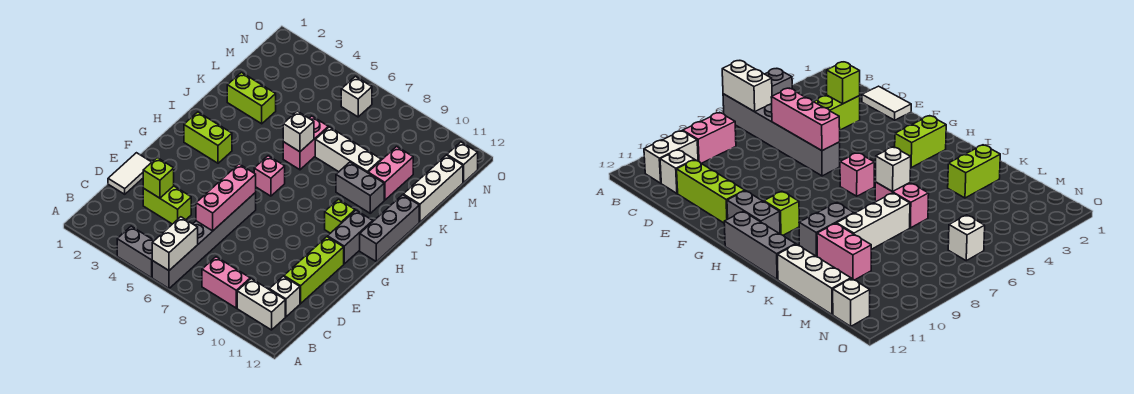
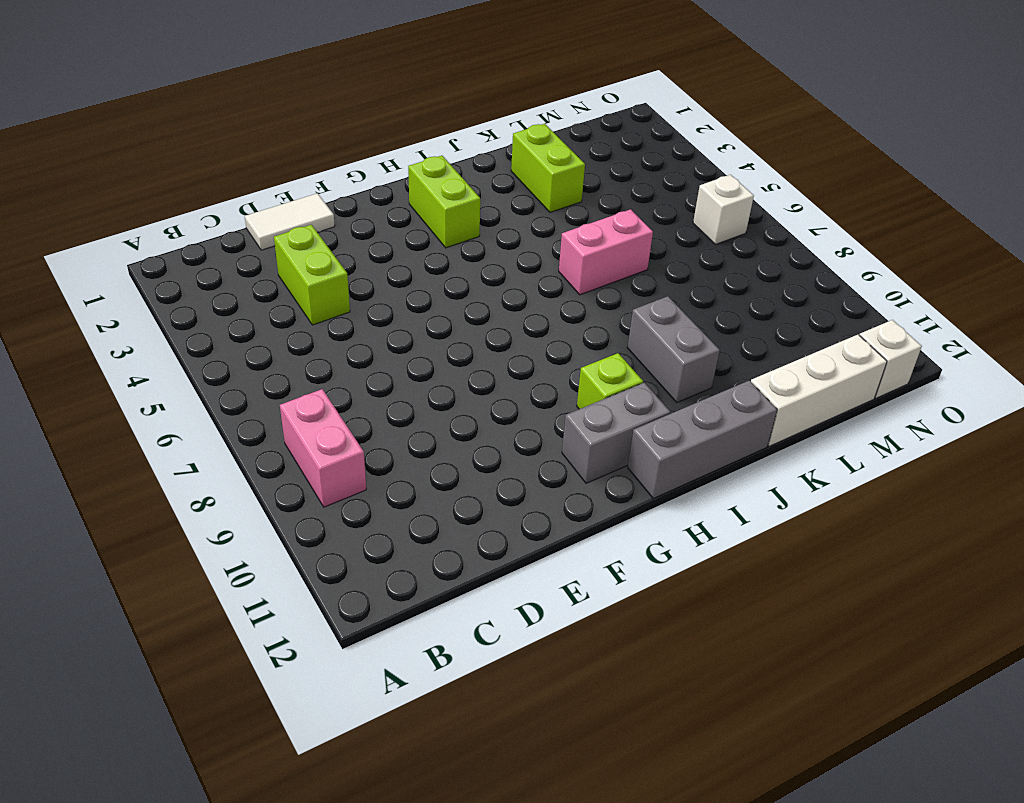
none -> grey brick A4:A5 level 1
none -> grey brick A6:F6 level 1
none -> white brick B10:B11 level 1

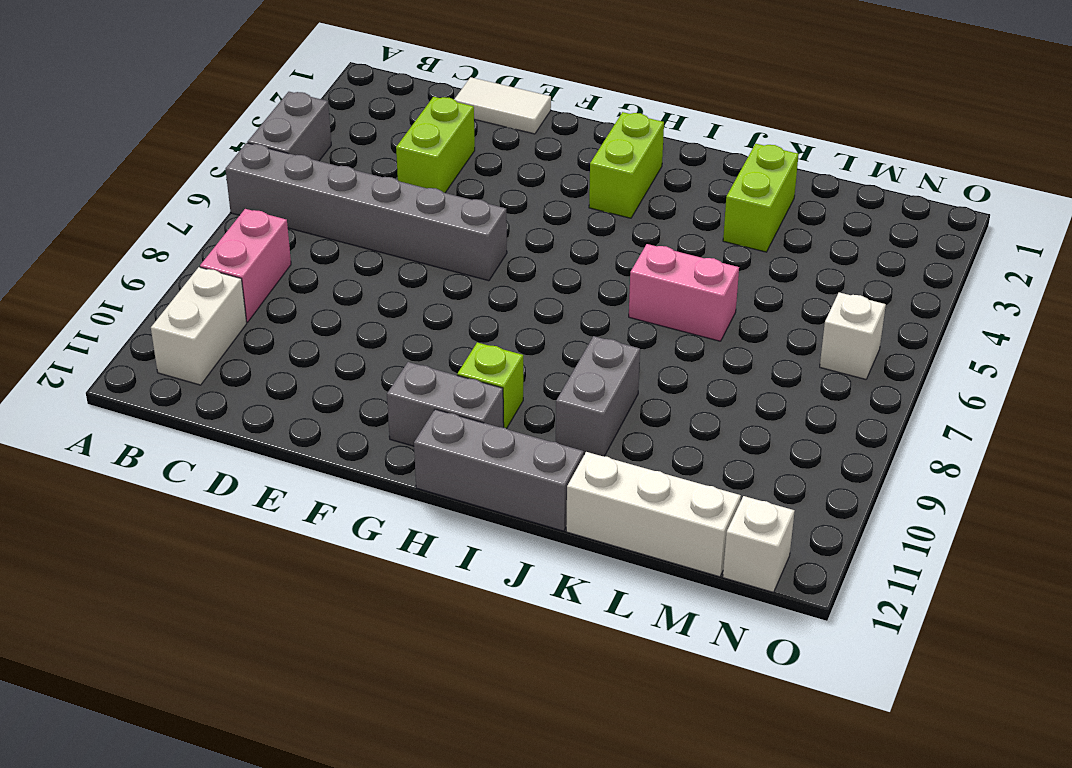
none -> white brick C11 level 1
none -> lime brick D11:F11 level 1
none -> pink brick H6 level 1

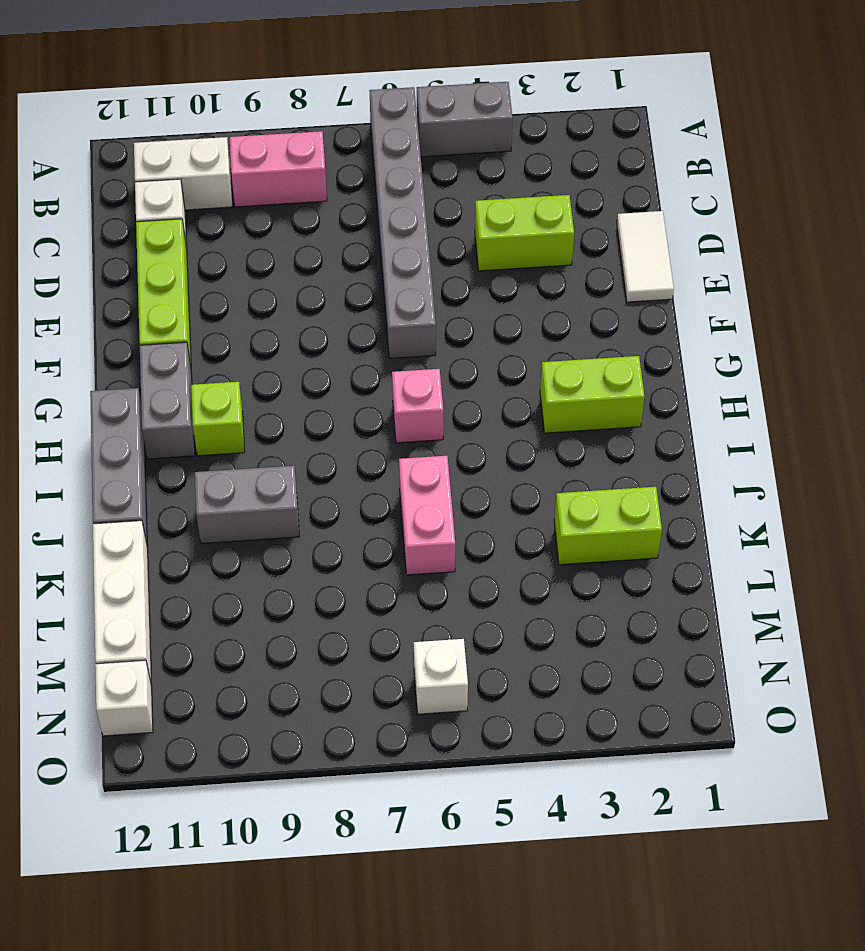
none -> white brick K7:K9 level 1
none -> pink brick K10:L10 level 1
none -> white brick A6:B6 level 2

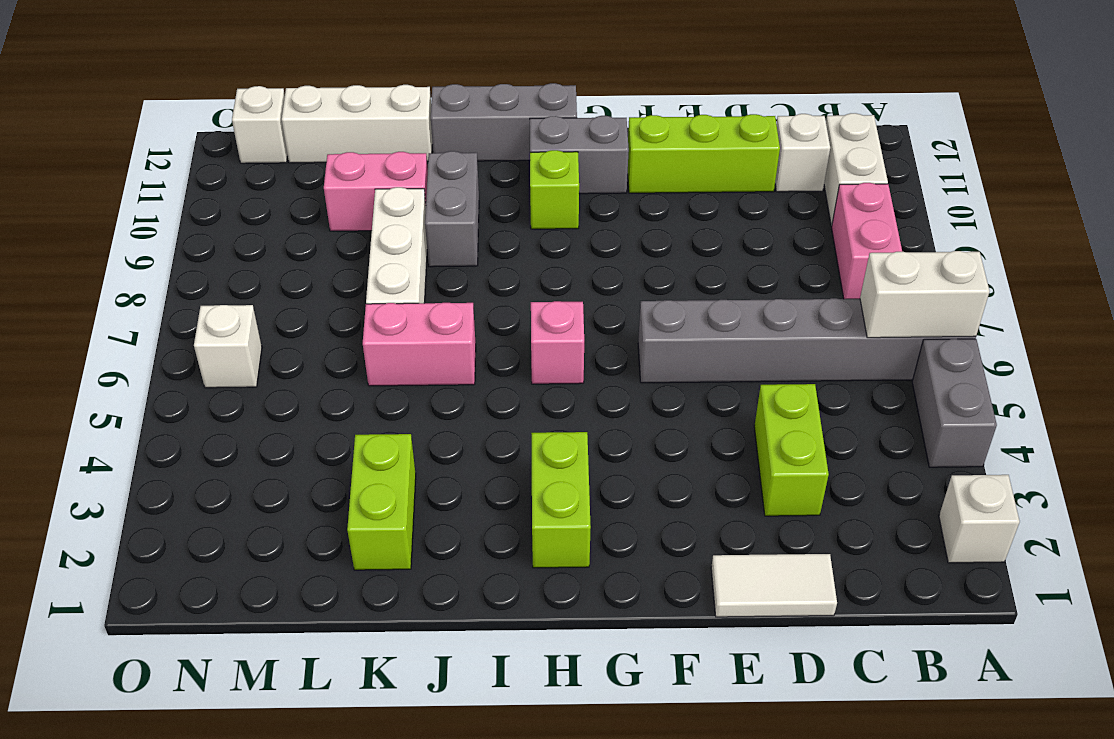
white brick A2 level 1 -> white brick J6 level 2
none -> lime brick D3 level 2
none -> pink brick D6:F6 level 2

